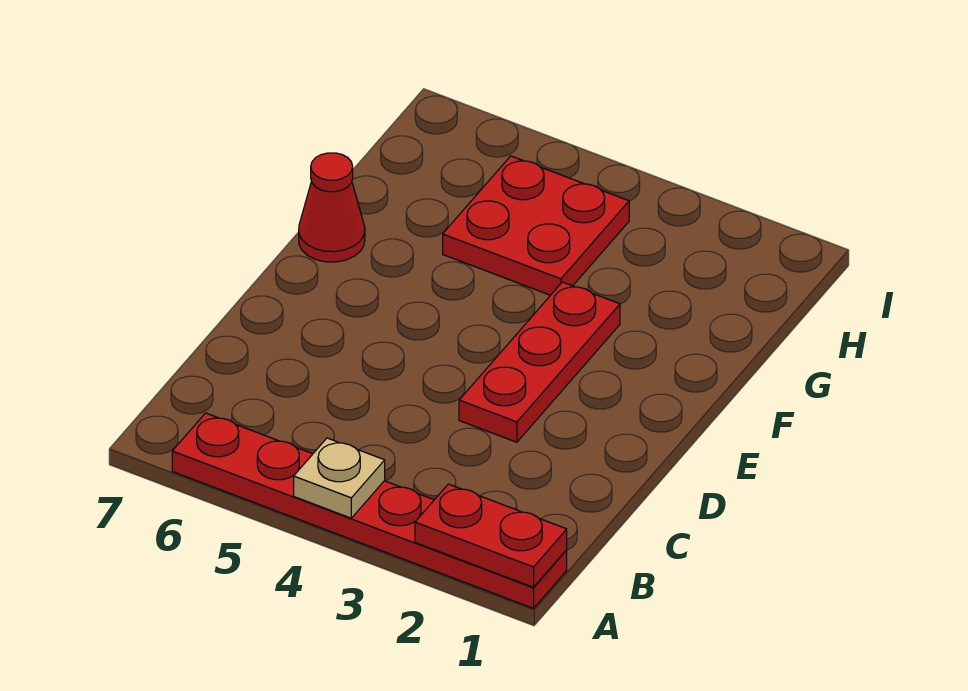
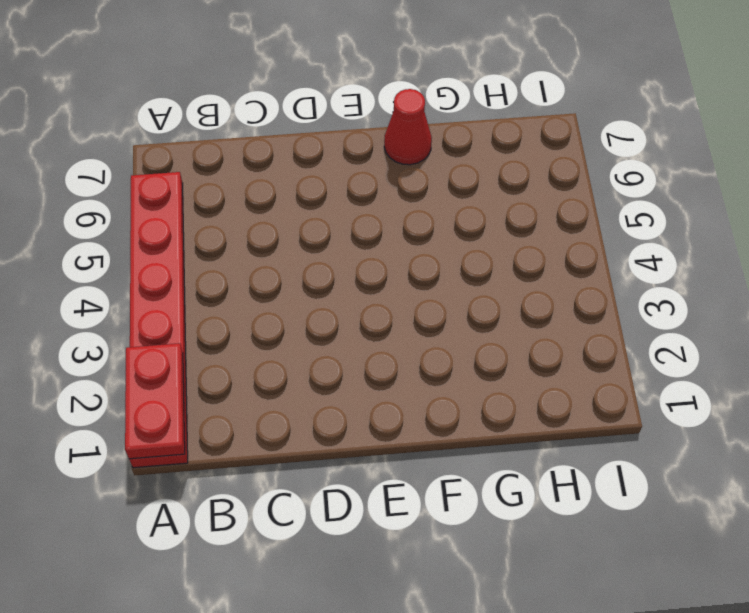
none -> red plate D3:F3 level 1
none -> red plate G4:H5 level 1

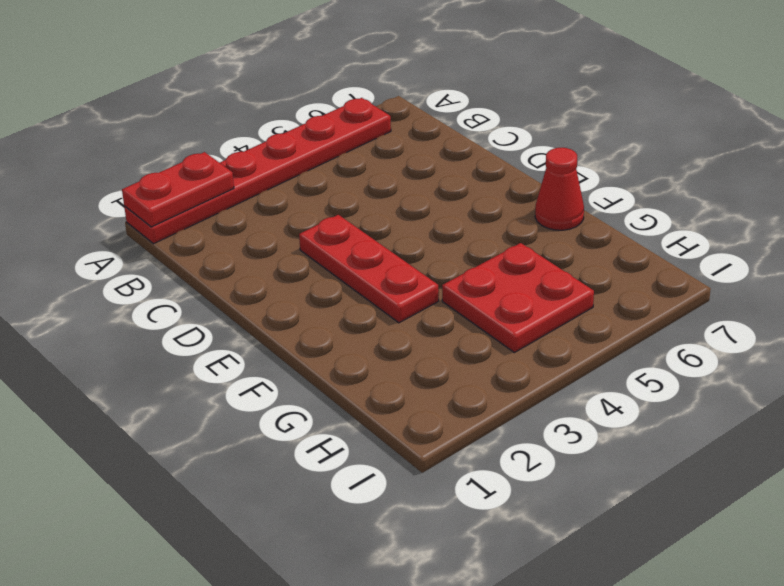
none -> tan plate A4 level 2

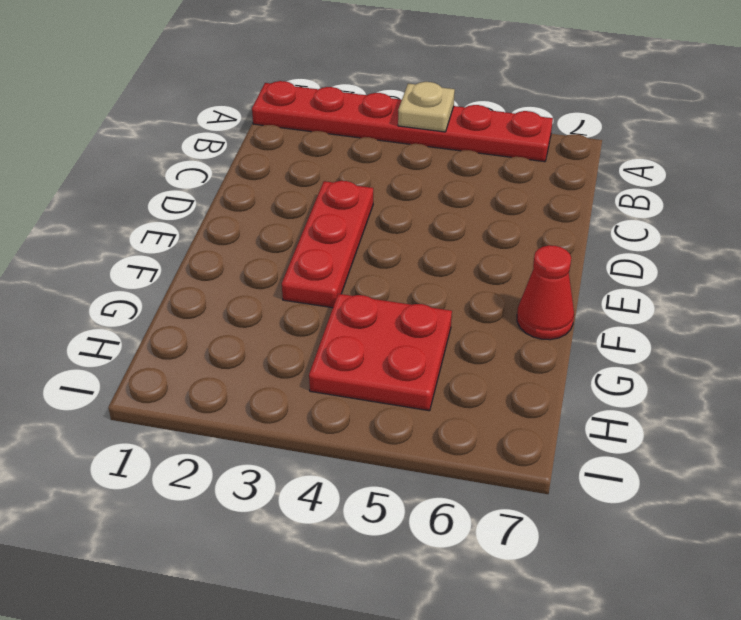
none -> red plate A1:A2 level 2

